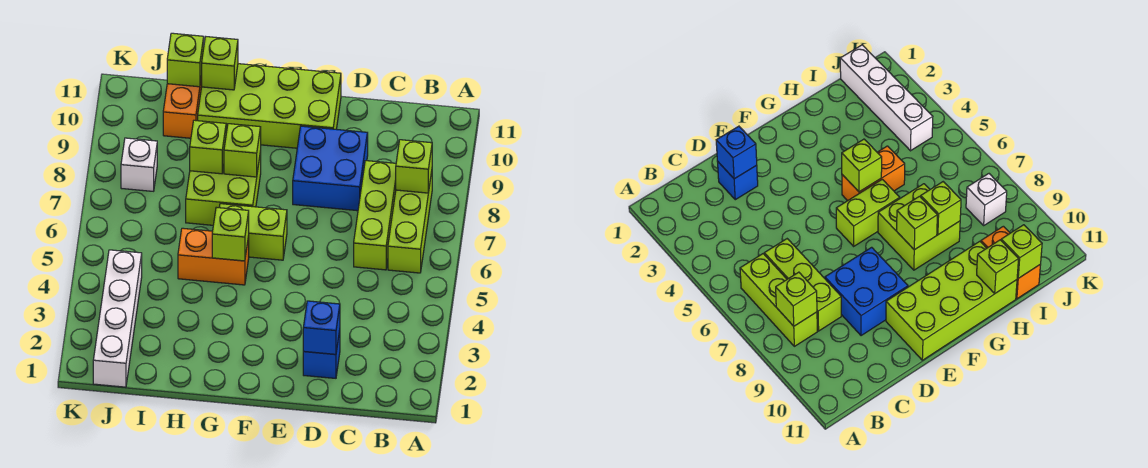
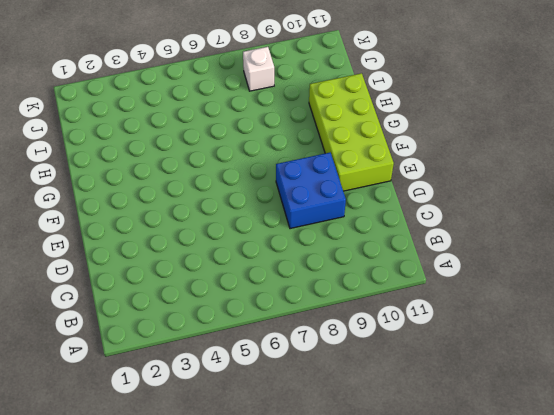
none -> lime brick B6:B8 level 1
none -> lime brick C6:C8 level 1
none -> blue brick D2 level 1

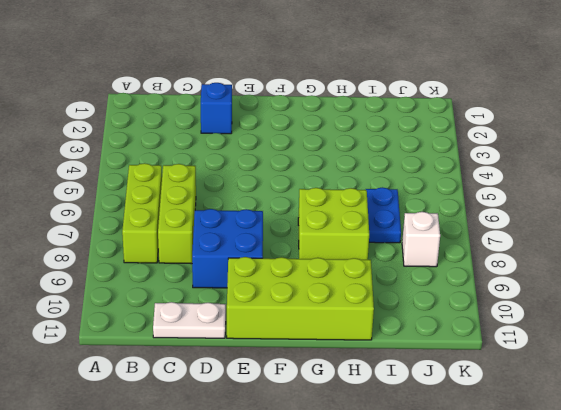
white plate C11:D11 level 1 -> none
blue plate I6:I7 level 1 -> none
none -> lime brick F6:G6 level 1
none -> orange brick G5:H5 level 1
none -> orange brick I10:I11 level 1

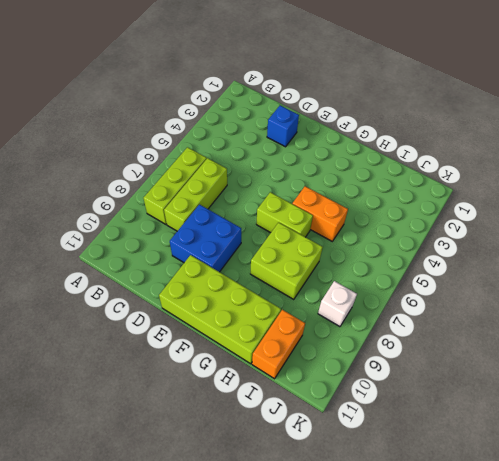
none -> white brick J1:J4 level 1
none -> lime brick B8 level 2
none -> blue brick D2 level 2

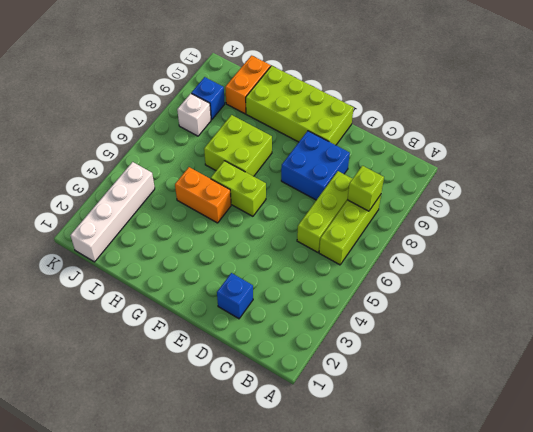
blue brick J9 level 1 -> blue brick D2 level 2
none -> lime brick G5 level 2
none -> lime brick G8 level 2
none -> lime brick H8 level 2

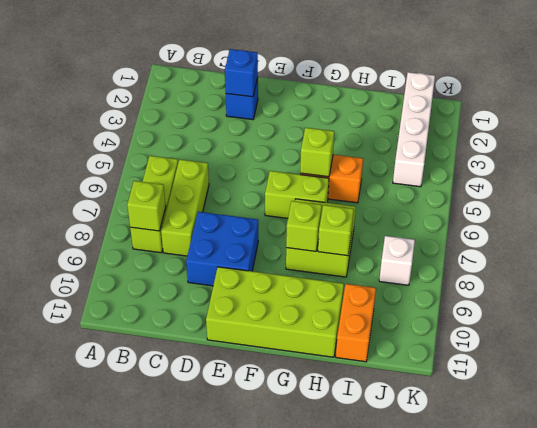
none -> lime brick H11 level 2
none -> lime brick I11 level 2

